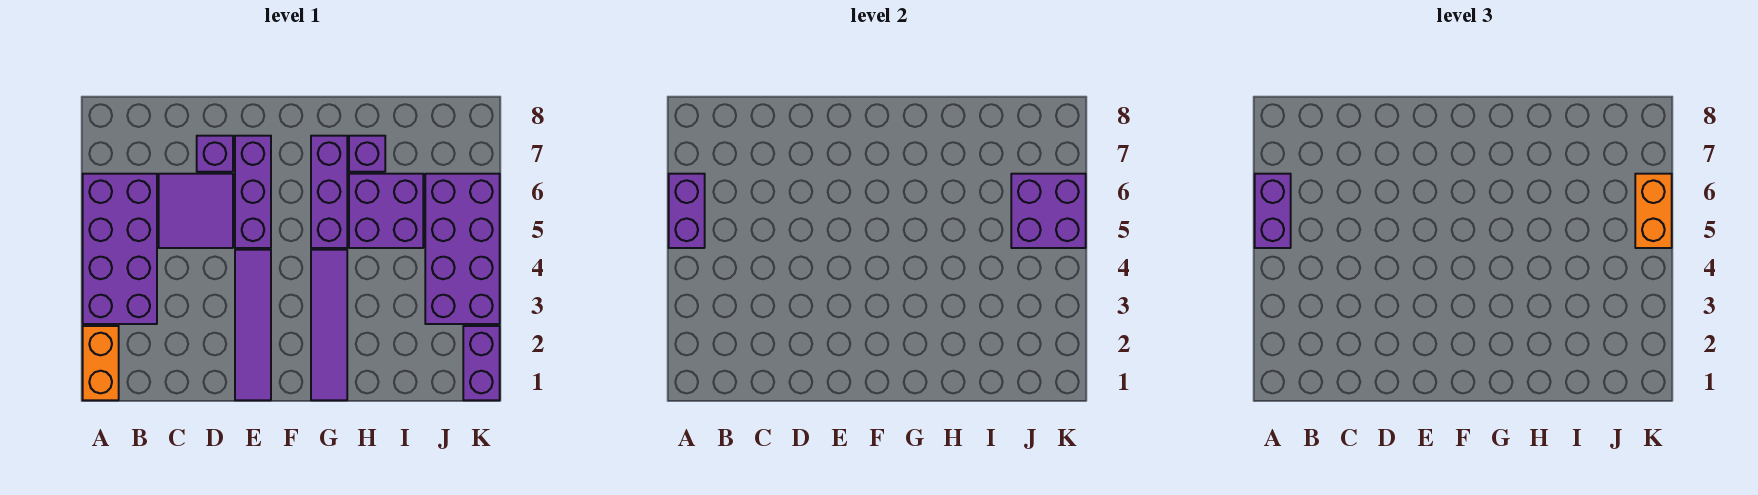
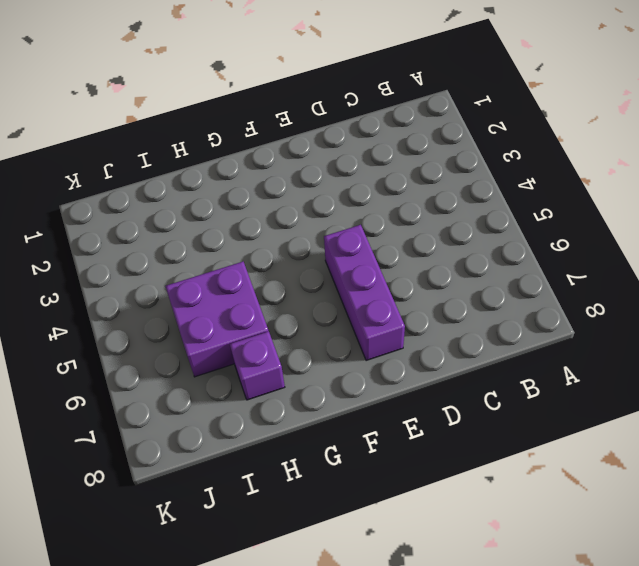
none -> orange brick A1:A2 level 1
none -> purple brick A3:B6 level 1
none -> purple tile C5:D6 level 1

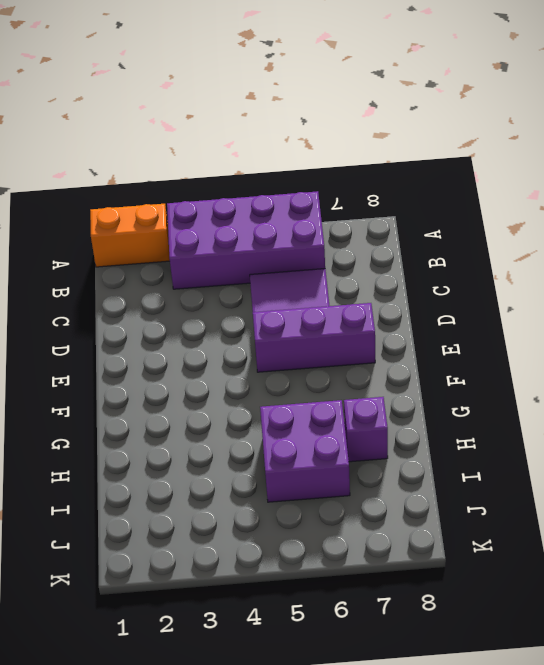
none -> purple brick D7 level 1
none -> purple tile E1:E4 level 1
none -> purple tile G1:G4 level 1

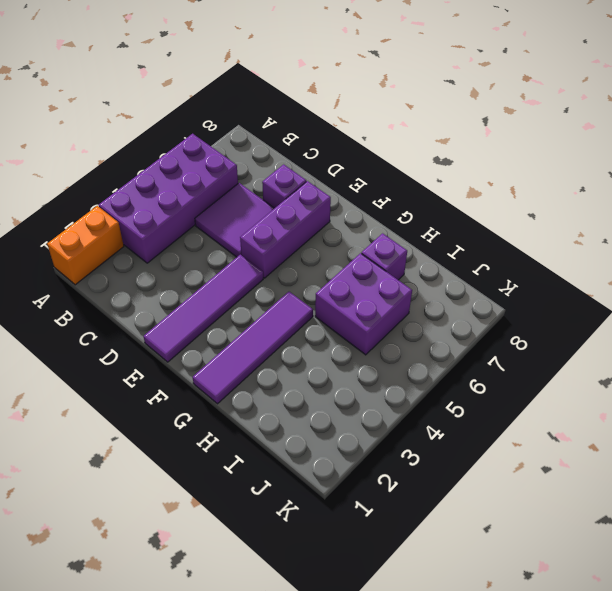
none -> purple brick G5:G7 level 1
none -> purple brick J3:K6 level 1
none -> purple brick K1:K2 level 1

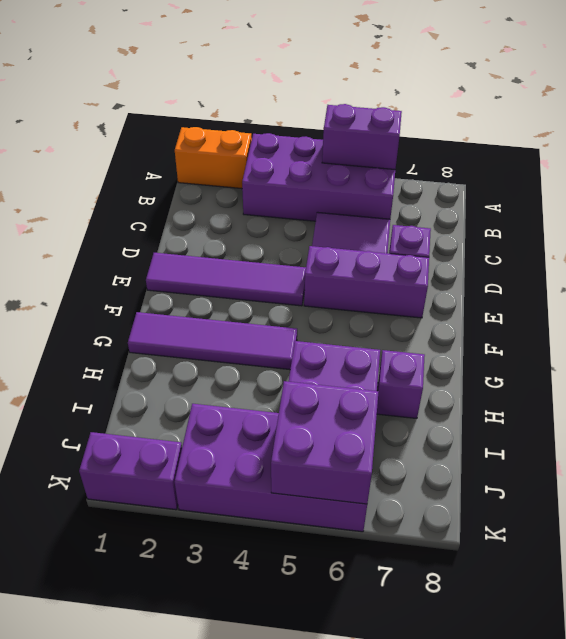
none -> purple brick G5:G7 level 1
none -> purple brick A5:A6 level 3
none -> orange brick K5:K6 level 3

